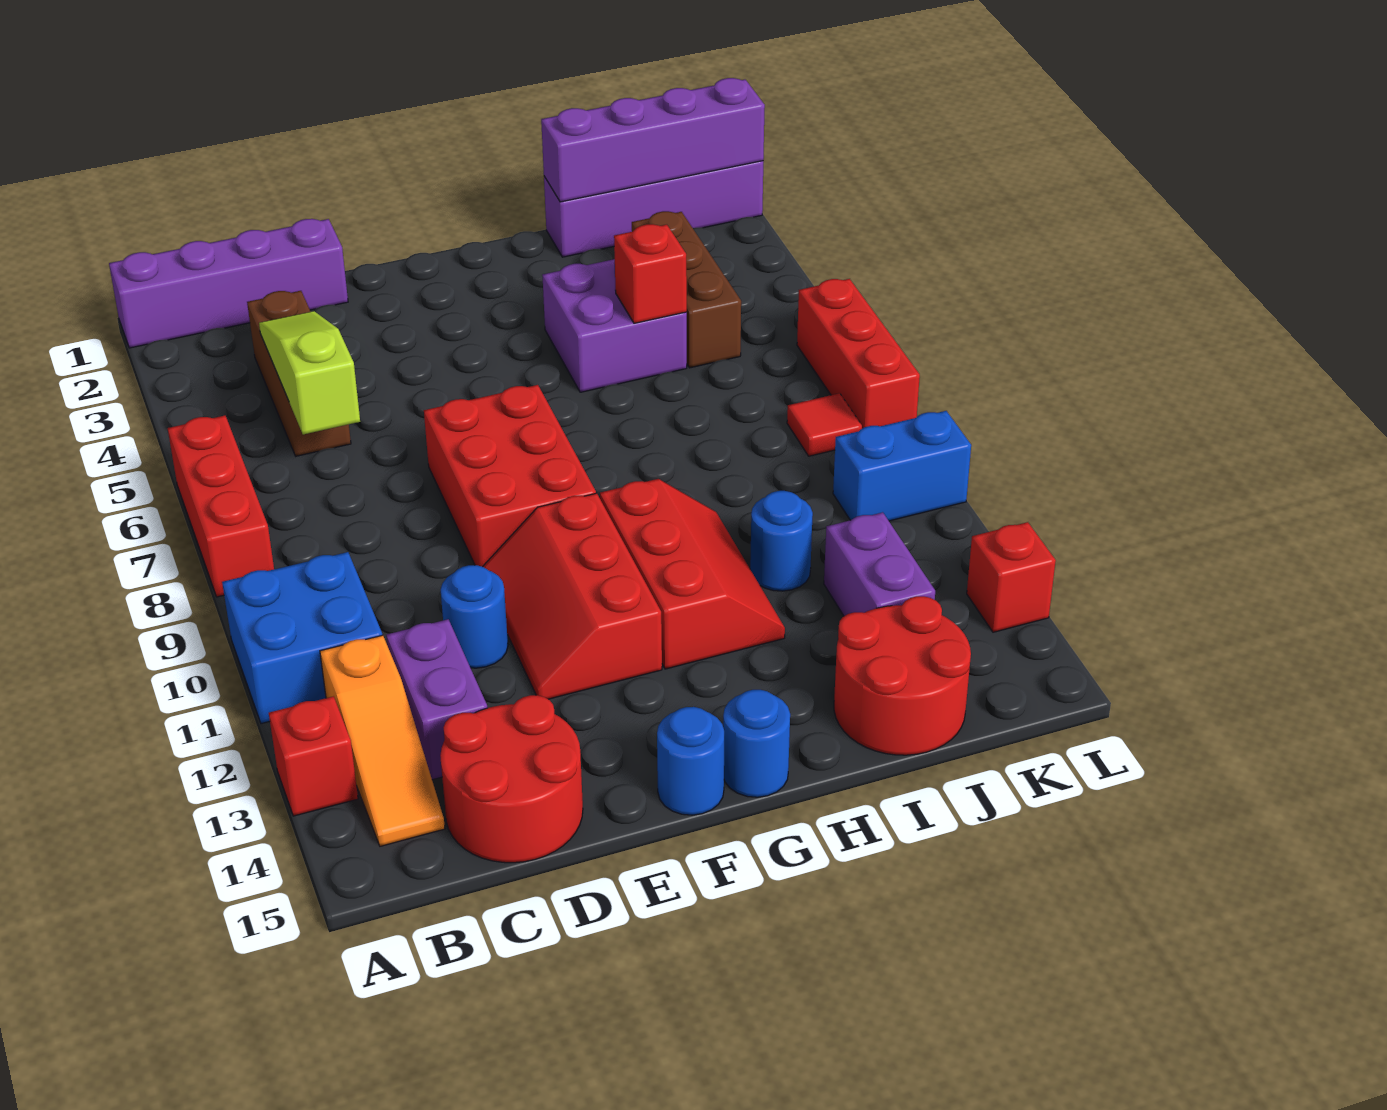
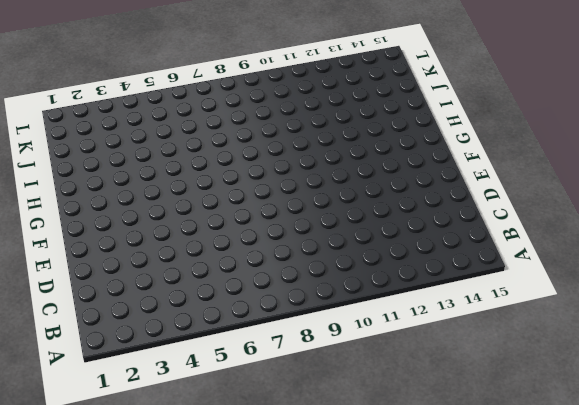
none -> purple brick A1:D1 level 1
none -> red brick A6:A8 level 1
none -> blue brick A10:B11 level 1

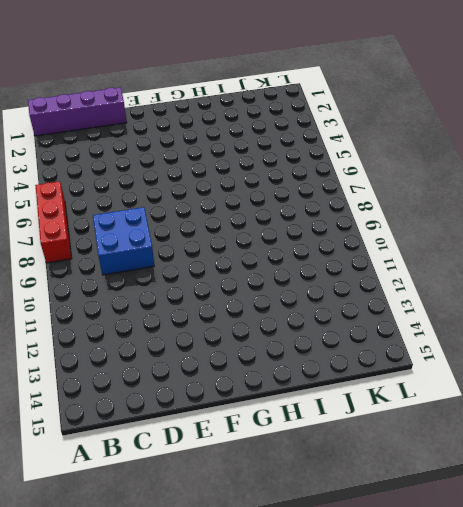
blue brick C8:D9 level 1 -> blue brick A10:B11 level 1
none -> red brick A13 level 1
none -> orange slope B12:B14 level 1 top 12
none -> brown brick C3:C5 level 1

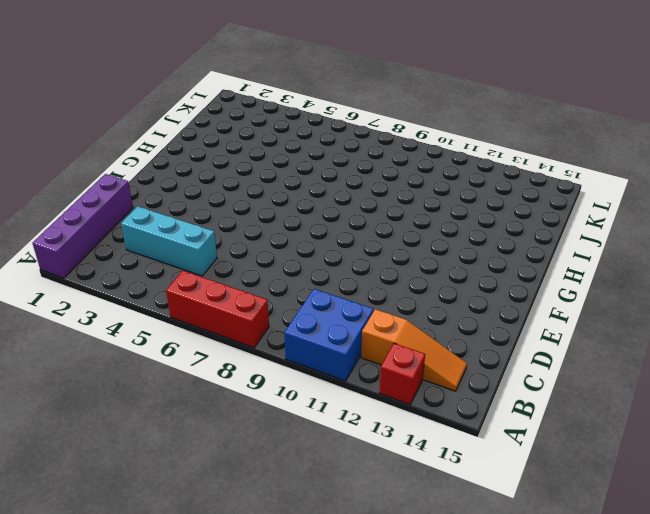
cyan brick C3:C5 level 1 -> brown brick C3:C5 level 1
none -> purple brick C12:C13 level 1
none -> red round brick C14:D15 level 1
none -> blue round brick D11 level 1

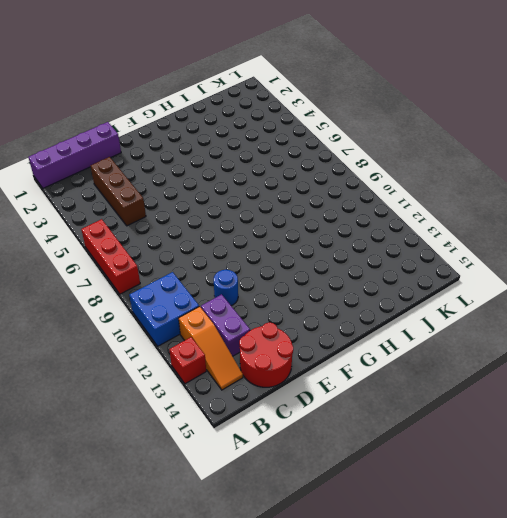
none -> red brick E7:F9 level 1
none -> red slope E10:F12 level 1 top F
none -> blue round brick F15 level 1

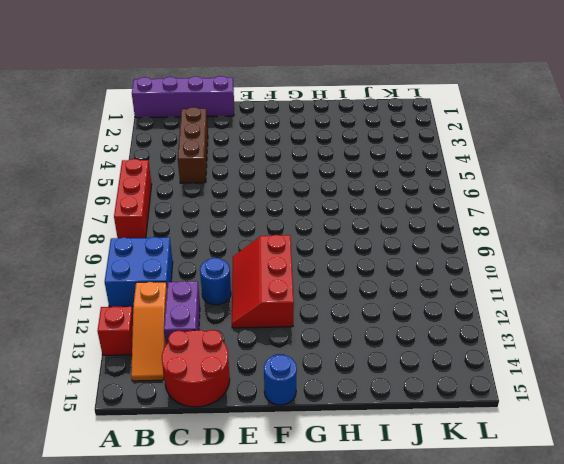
none -> red brick E7:F9 level 1
none -> red slope G10:H12 level 1 top G
none -> blue round brick G15 level 1

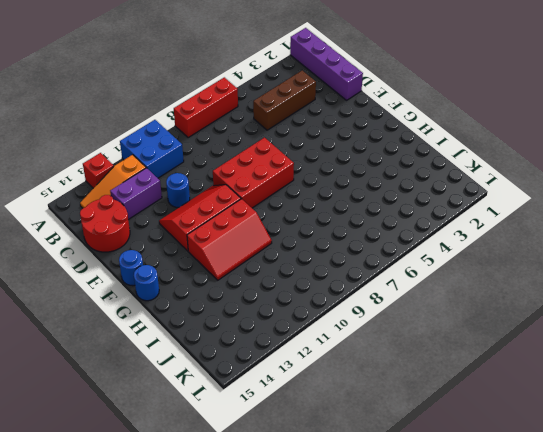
none -> purple brick H4:I5 level 1
none -> purple brick I1:L1 level 1
none -> blue round brick I11 level 1

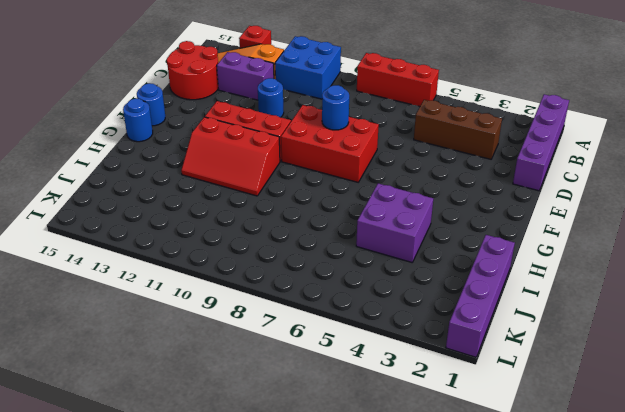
blue round brick E8 level 2 -> blue round brick I11 level 1
none -> red round brick I14:J15 level 1
none -> brown brick J3:J5 level 1
none -> purple brick J12:J13 level 1

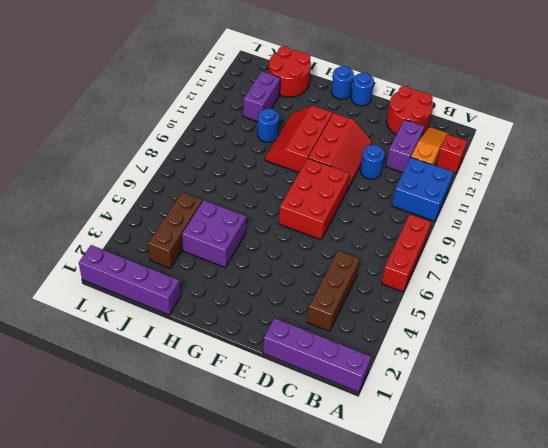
none -> red tile K8 level 1
none -> blue brick K10:L10 level 1
none -> red brick L6:L8 level 1

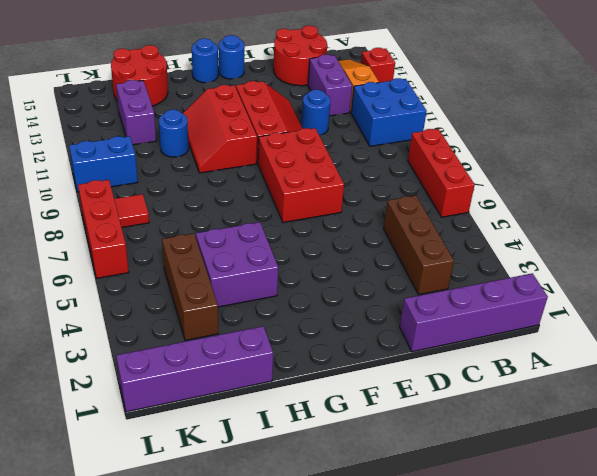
none -> red brick L13 level 1
none -> lime slope C4:C6 level 2 top 6
none -> purple brick I1:L1 level 2

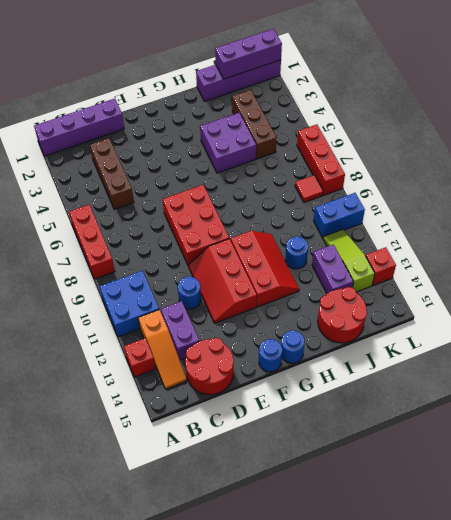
purple brick J1:L1 level 2 -> purple brick I1:L1 level 2
lime slope K11:K13 level 1 top 13 -> lime slope C4:C6 level 2 top 6
none -> red brick I5 level 2

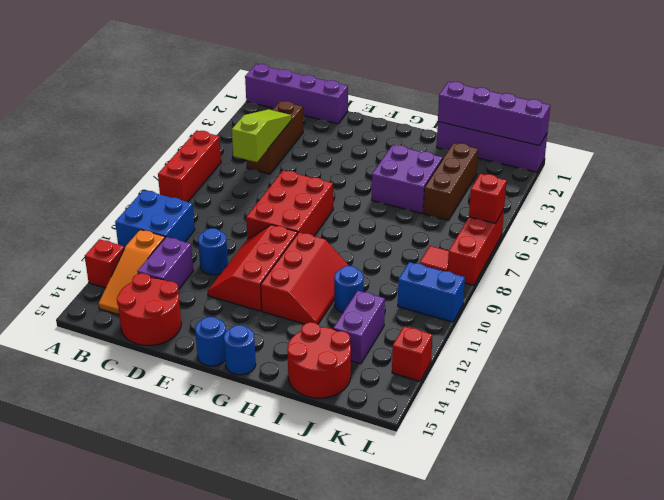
red brick L6 level 2 -> red brick I5 level 2

